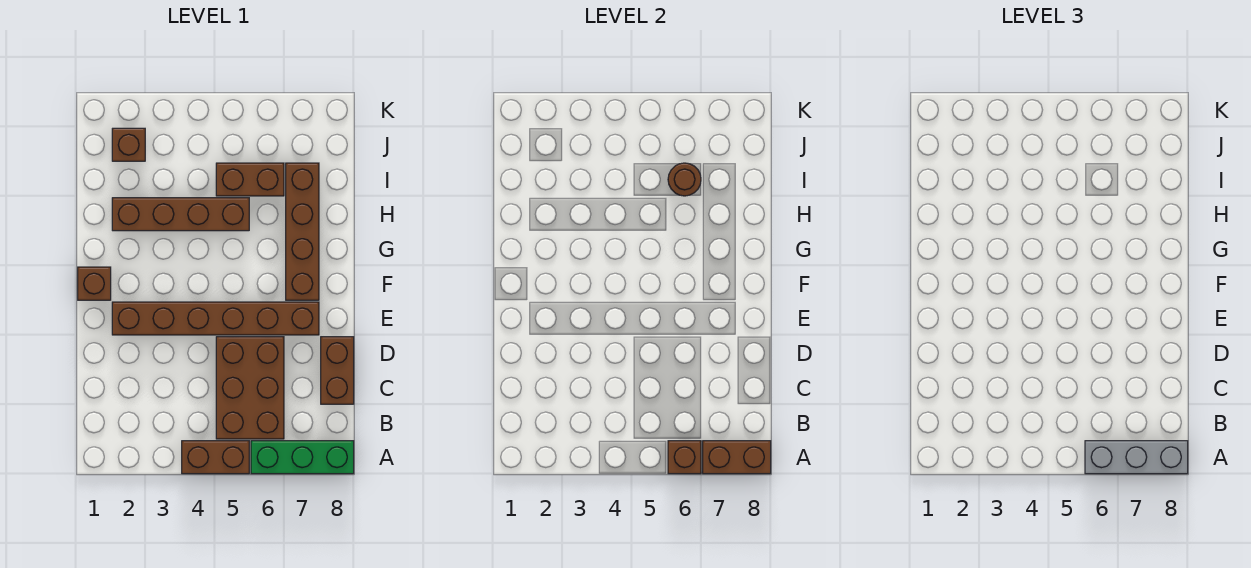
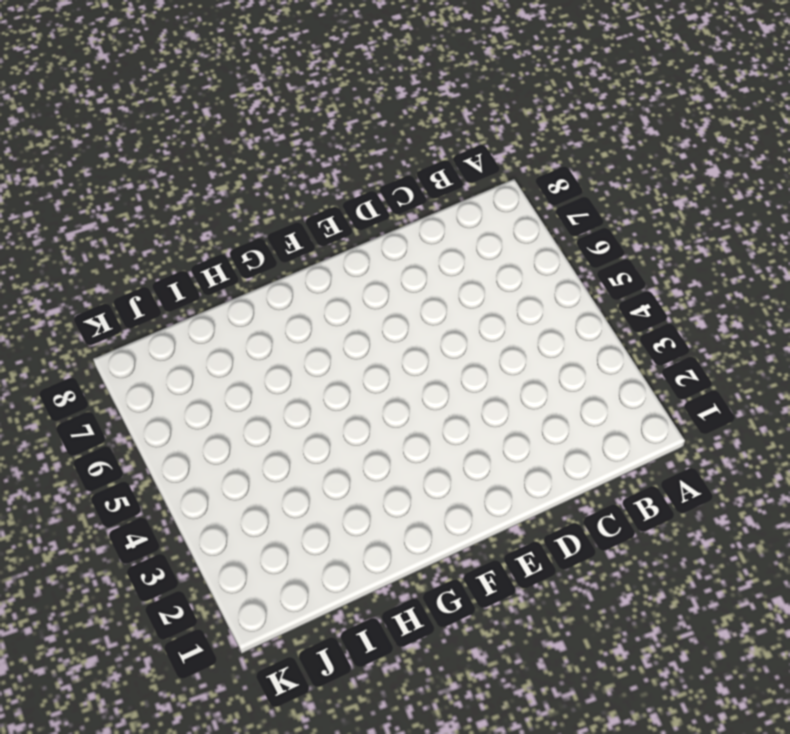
none -> brown brick A4:A5 level 1
none -> green brick A6:A8 level 1
none -> brown brick B5:D6 level 1

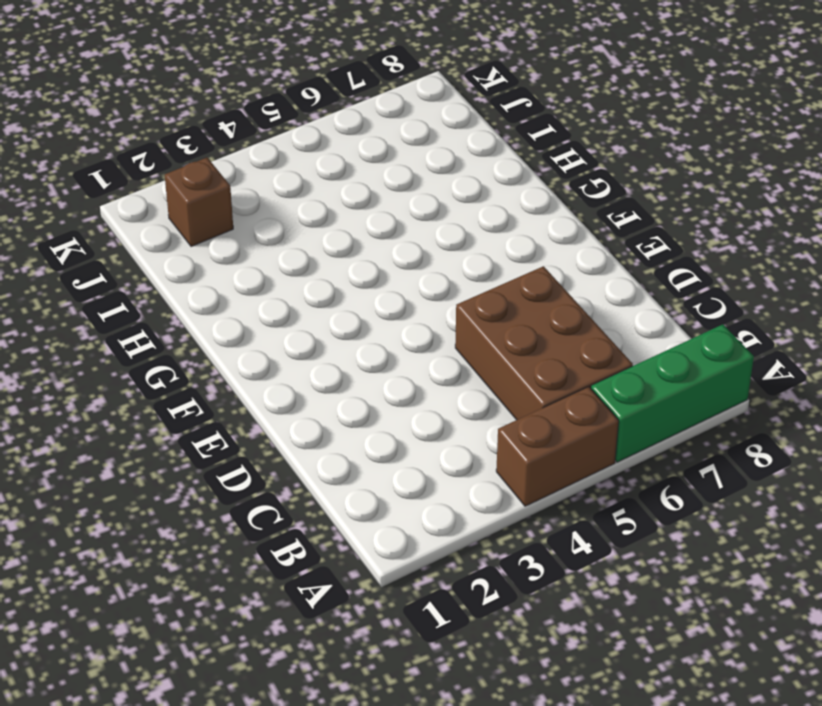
none -> brown brick C8:D8 level 1
none -> brown brick E2:E7 level 1
none -> brown brick F1 level 1

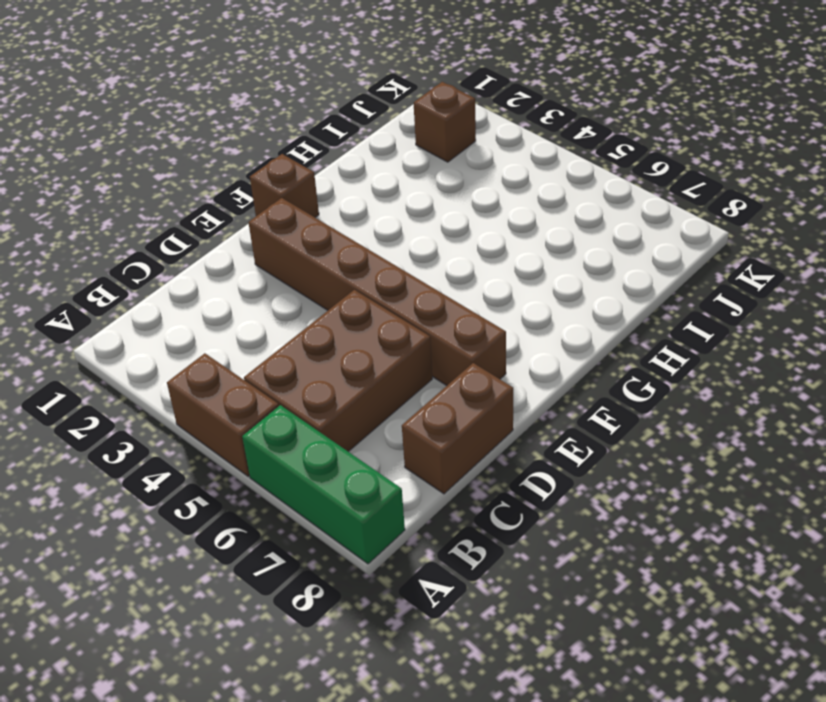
none -> brown brick F7:I7 level 1
none -> brown brick H2:H5 level 1
none -> brown brick I5:I6 level 1

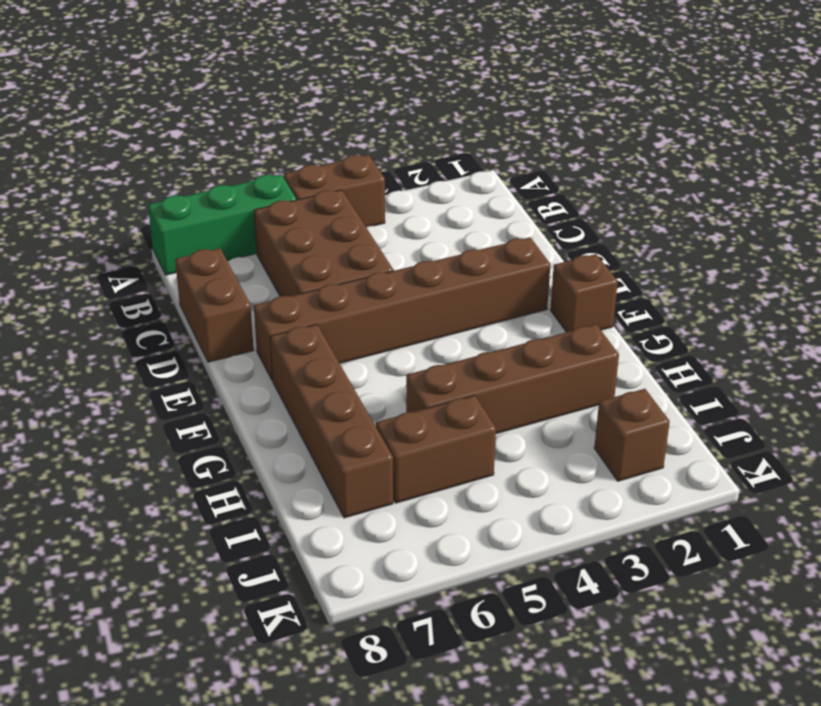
none -> brown brick A6 level 2
none -> brown brick A7:A8 level 2
none -> brown round brick I6 level 2

